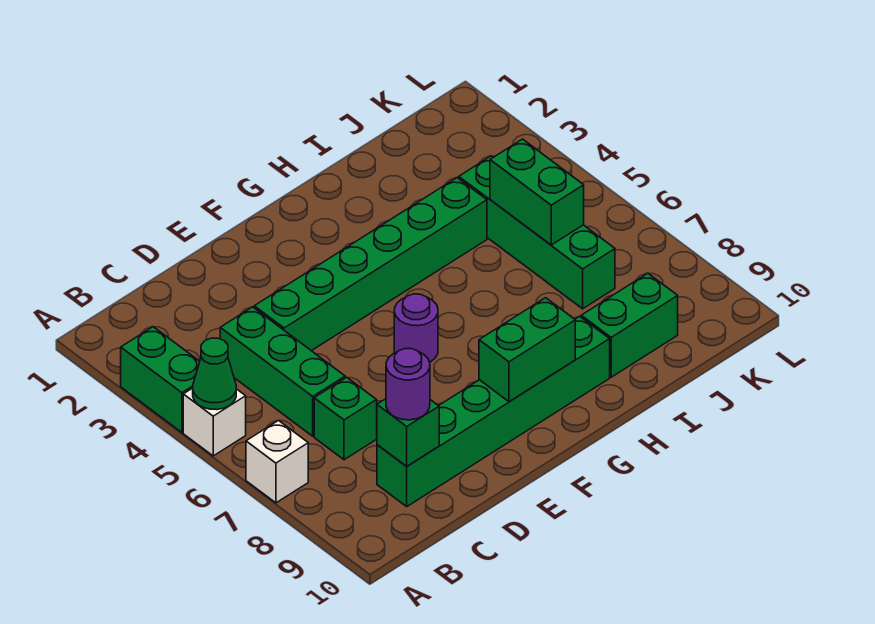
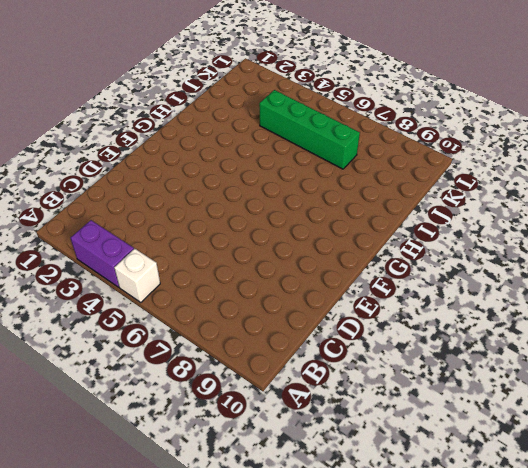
purple brick A3:A4 level 1 -> green brick A3:A4 level 1
none -> white brick A7 level 1
none -> green brick C4:C6 level 1
none -> green brick C7 level 1

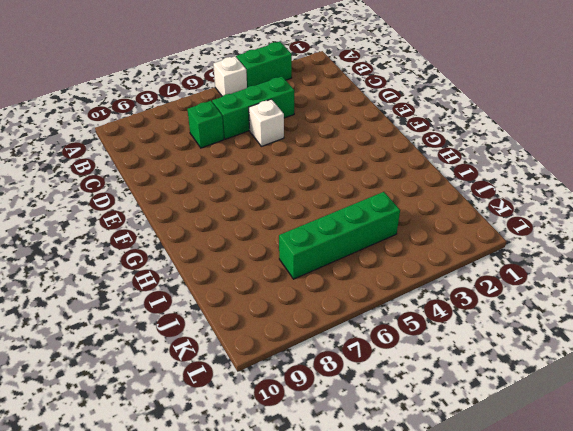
white brick D5 level 1 -> white brick A7 level 1
none -> green brick C9:H9 level 1
none -> green brick D4:I4 level 1
none -> purple round brick F6 level 1

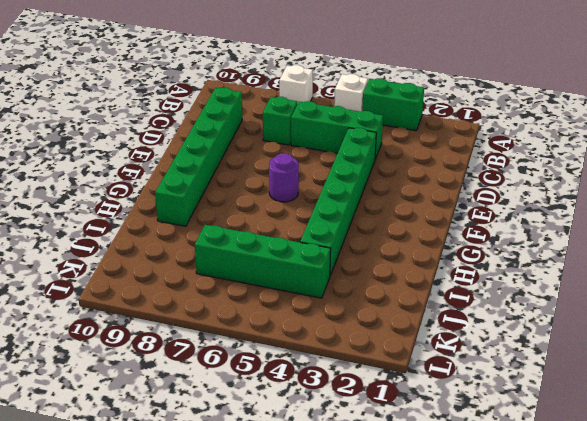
none -> green brick I9:J9 level 1
none -> green cone A5 level 2
none -> green brick C9 level 2

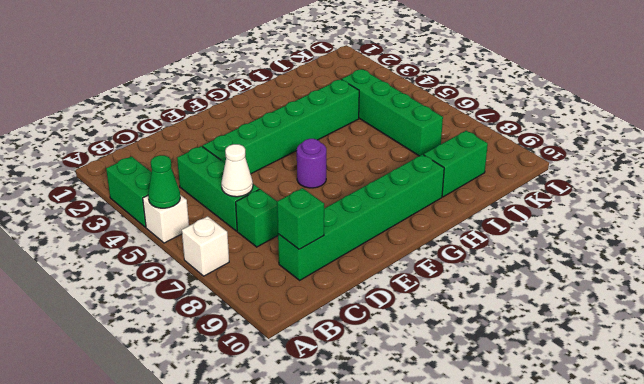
white cone C6 level 2 -> none
none -> green brick F9:G9 level 2
none -> green brick J5:J6 level 2
none -> purple round brick C9 level 3

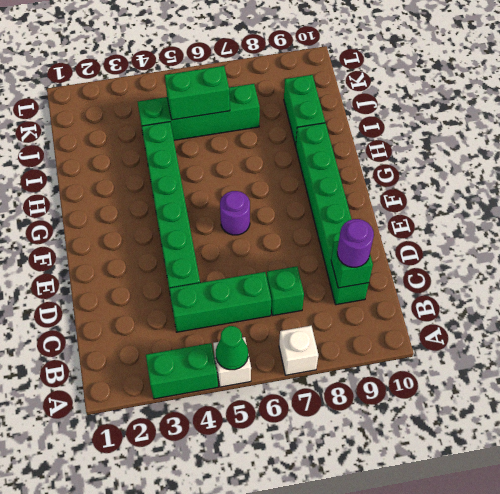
none -> green brick F9:G9 level 2

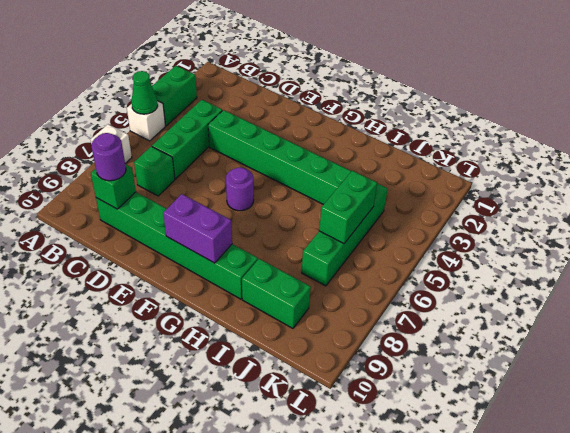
purple brick F9:G9 level 2 -> green brick F9:G9 level 2

